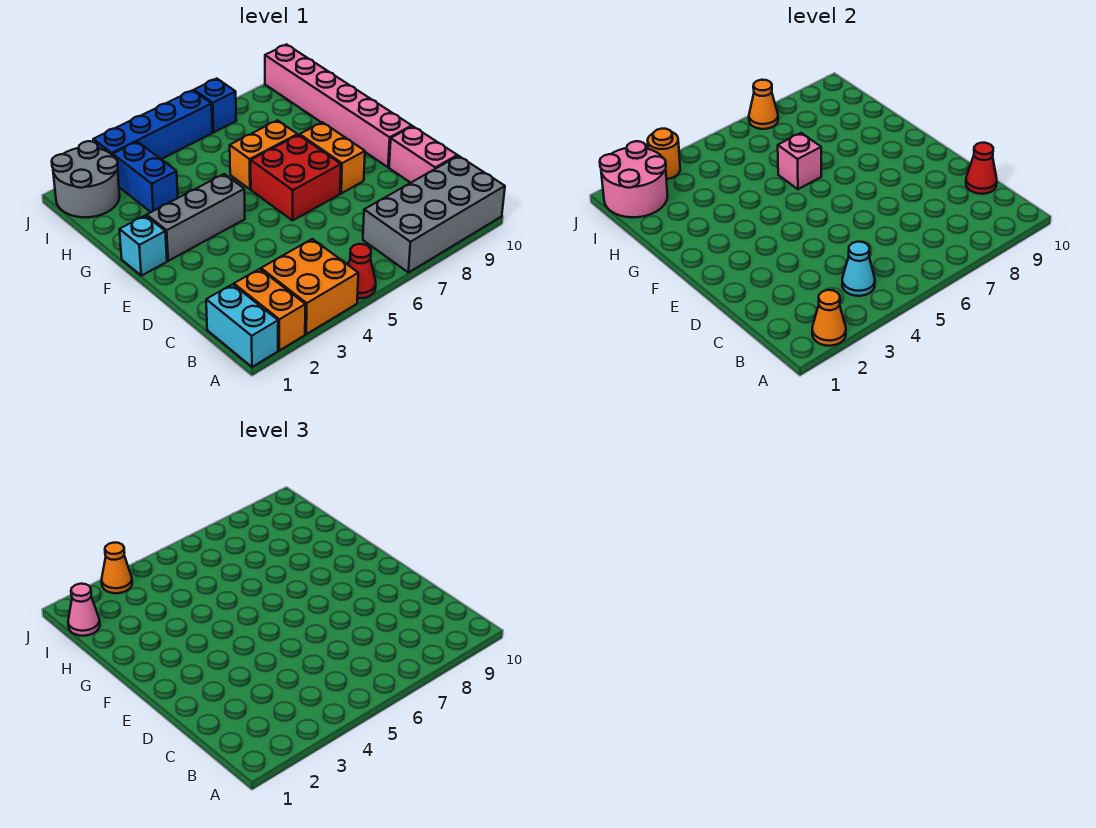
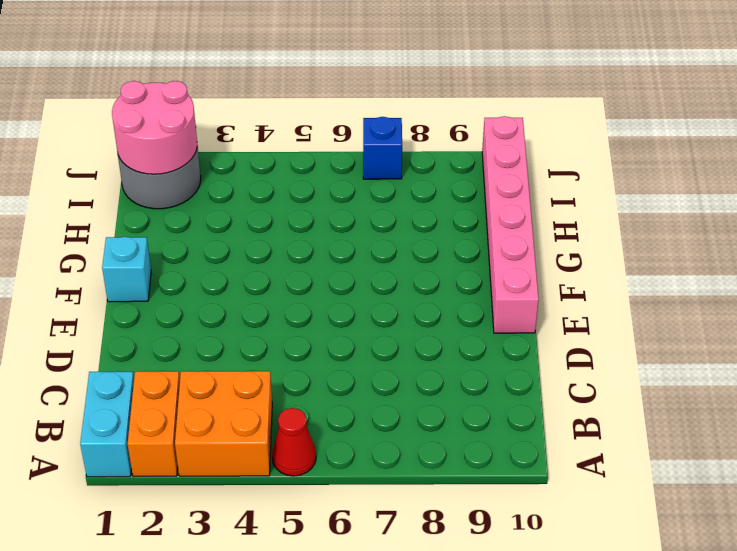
none -> grey brick A7:B10 level 1
none -> pink brick C10:D10 level 1
none -> red brick E6:F7 level 1

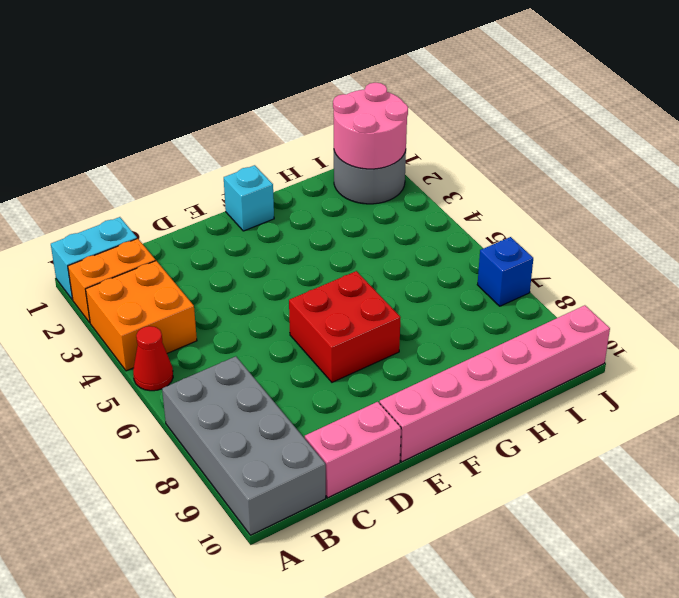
none -> orange brick E8:F8 level 1
none -> grey brick F2:F4 level 1
none -> orange brick G6:G7 level 1

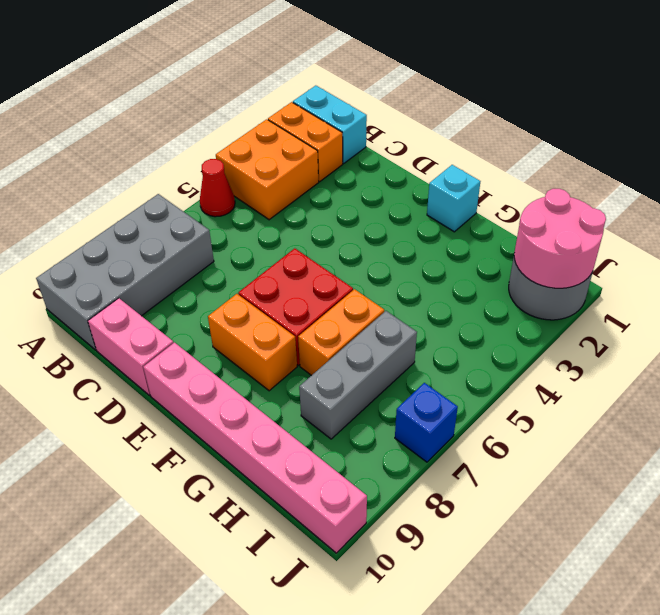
grey brick H6:H8 level 1 -> grey brick F2:F4 level 1
none -> blue brick H3:I3 level 1
none -> blue brick J3:J6 level 1
none -> orange cone A2 level 2

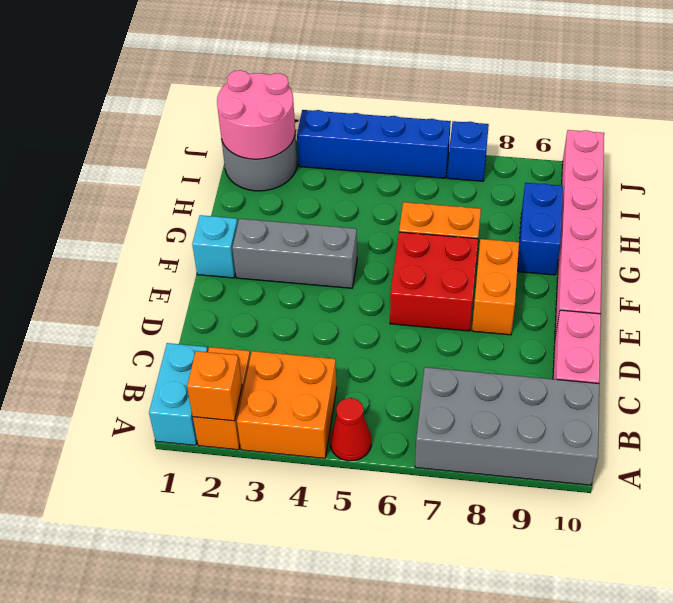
orange brick A2 level 2 -> orange cone A2 level 2
blue brick G9:H9 level 1 -> blue brick H3:I3 level 1
none -> cyan cone B4 level 2
none -> red cone C10 level 2
none -> pink brick G6 level 2

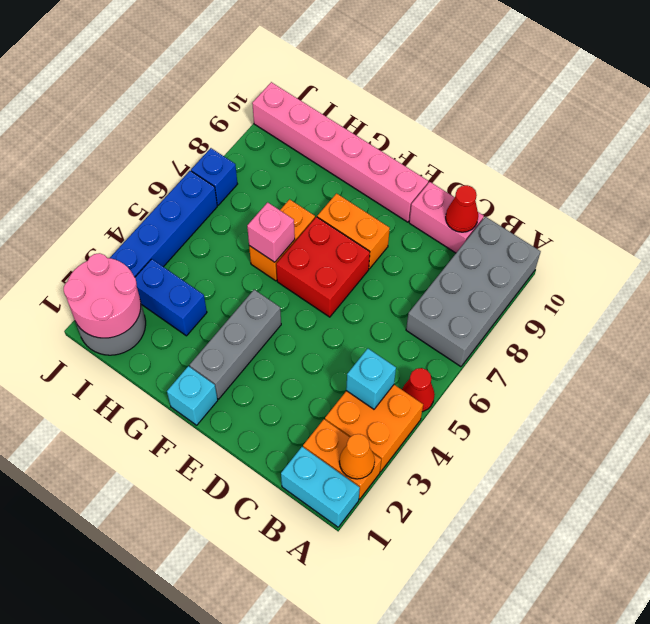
cyan brick B4 level 2 -> cyan cone B4 level 2
none -> orange round brick J3 level 2
none -> orange cone J7 level 2
none -> pink cone I1 level 3

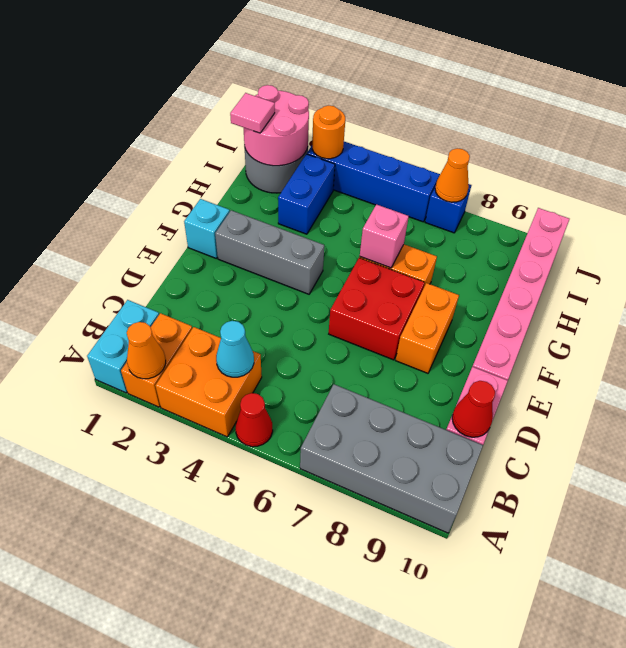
pink tile I1 level 3 -> pink cone I1 level 3
none -> orange cone J3 level 3

